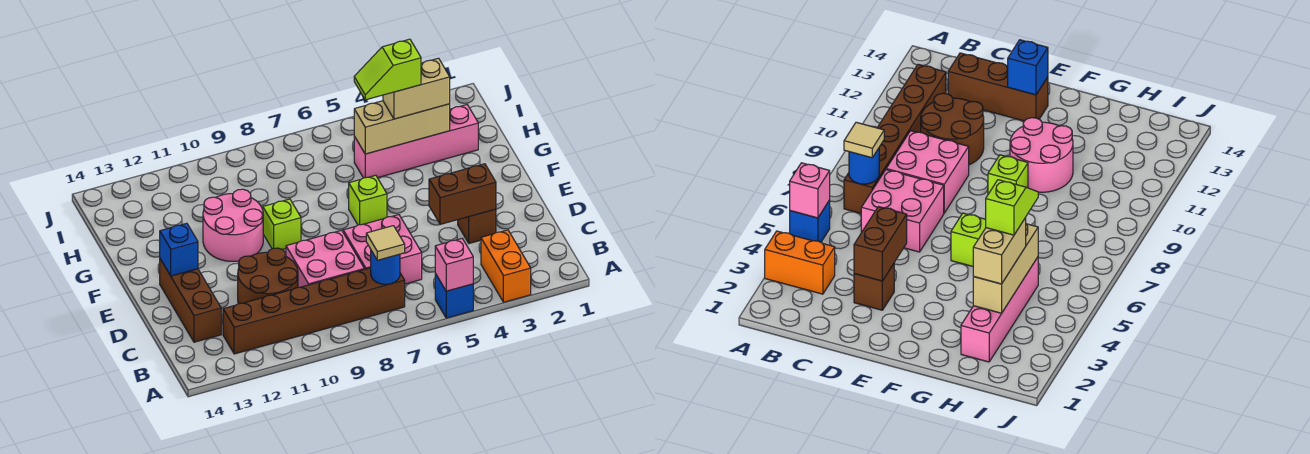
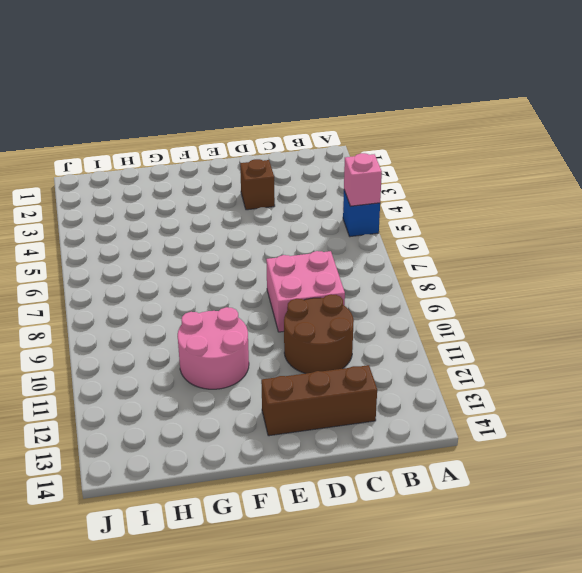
none -> orange brick A3:B3 level 1
none -> brown brick B7:B12 level 1
none -> pink brick C6:D7 level 1

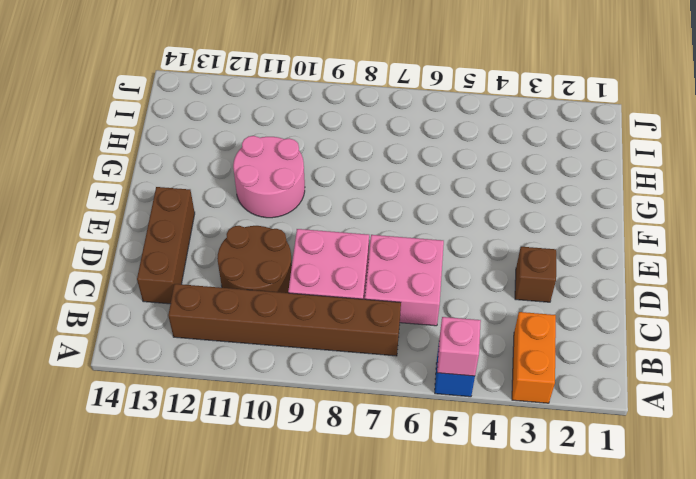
none -> lime brick F6 level 1
none -> lime brick F9 level 1
none -> pink brick H2:H5 level 1

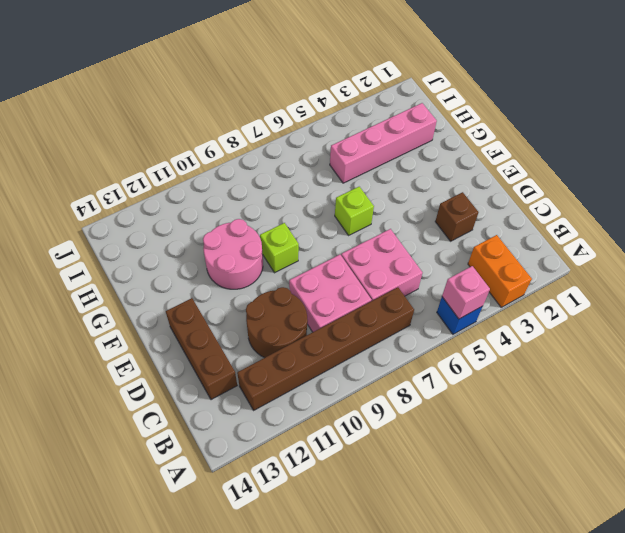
none -> blue round brick B7 level 2
none -> brown brick D3:D4 level 2
none -> blue brick E13 level 2

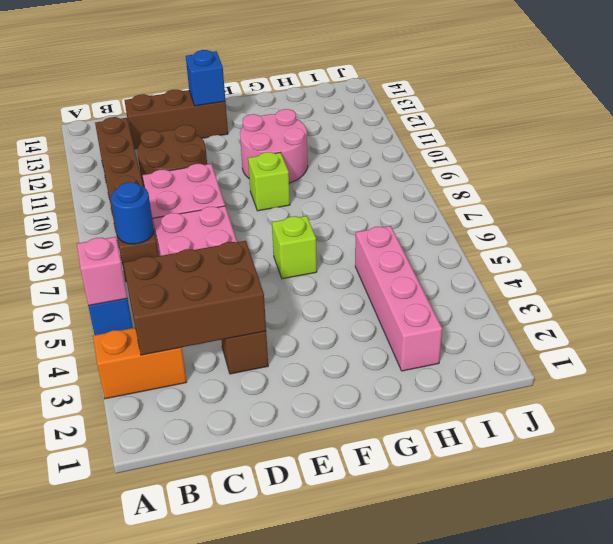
brown brick B3:D4 level 2 -> brown brick D3:D4 level 2
none -> tan brick H3:H5 level 2
none -> tan tile B7 level 3
none -> tan brick H3:H4 level 3

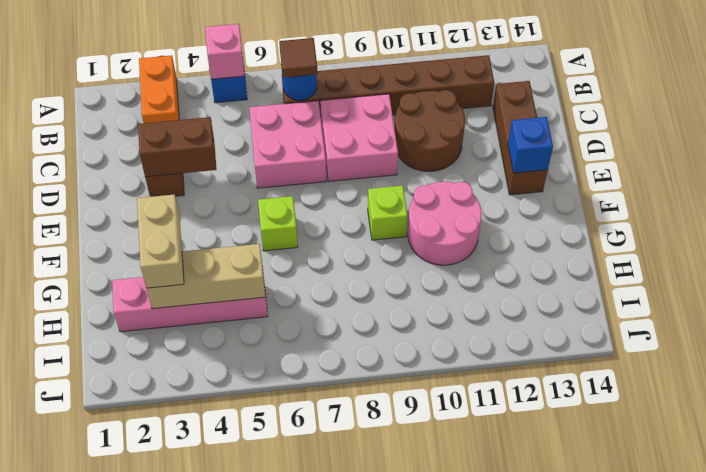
brown tile B7 level 3 -> tan tile B7 level 3
tan brick G3:H3 level 3 -> tan brick H3:H4 level 3
none -> lime slope H4:H5 level 4 top 4

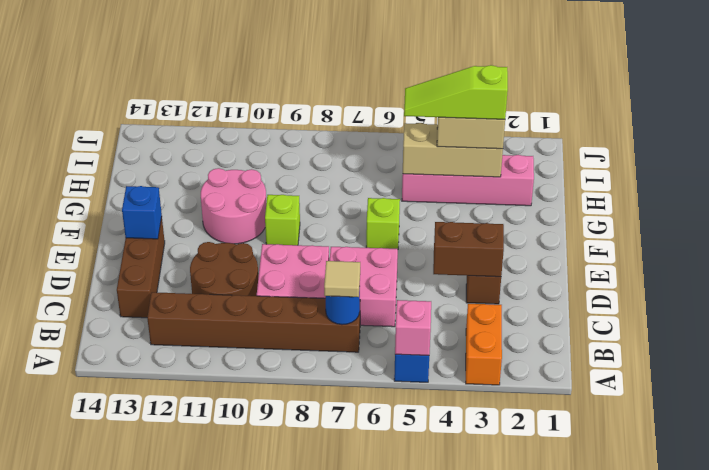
lime slope H3:H5 level 4 top 3 -> lime slope H4:H5 level 4 top 4

